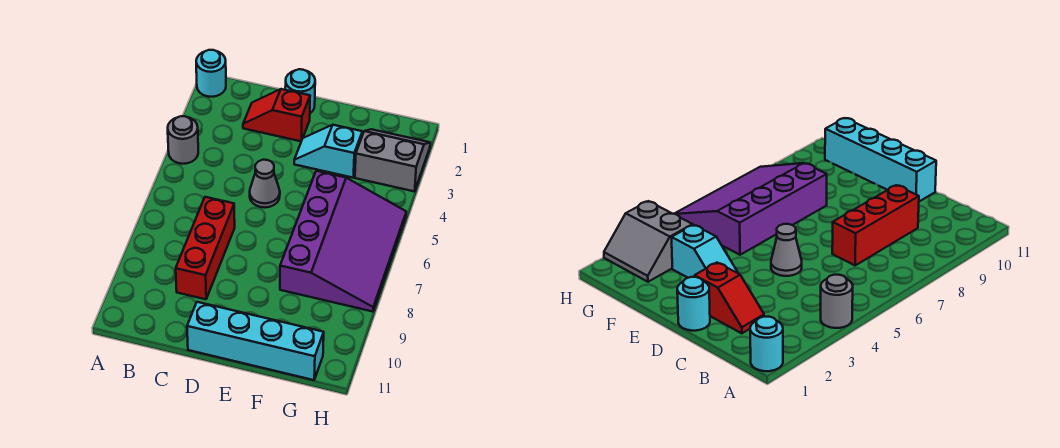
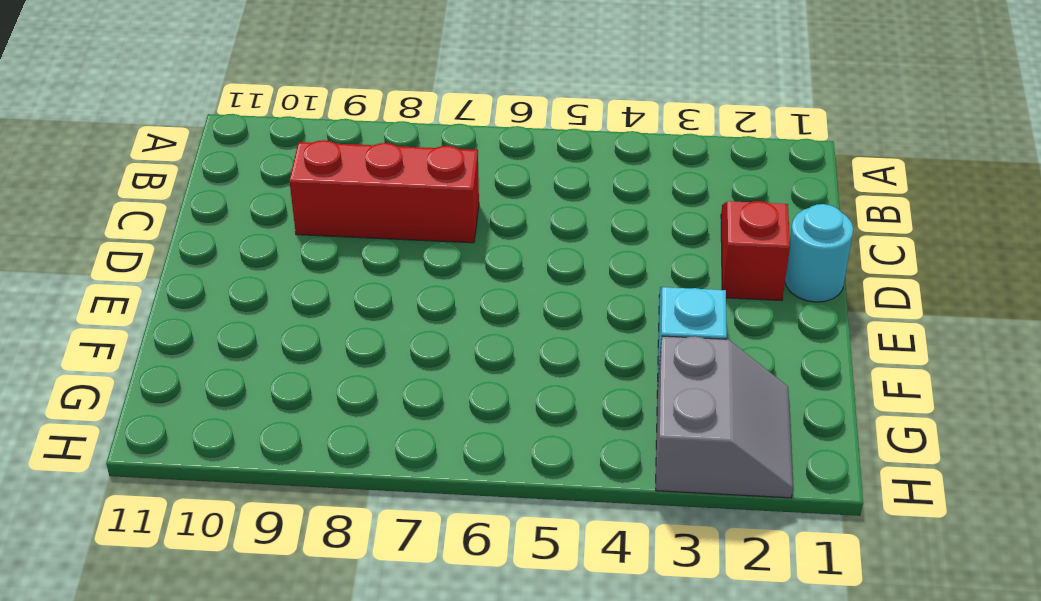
none -> cyan round brick A1 level 1
none -> grey round brick A4 level 1

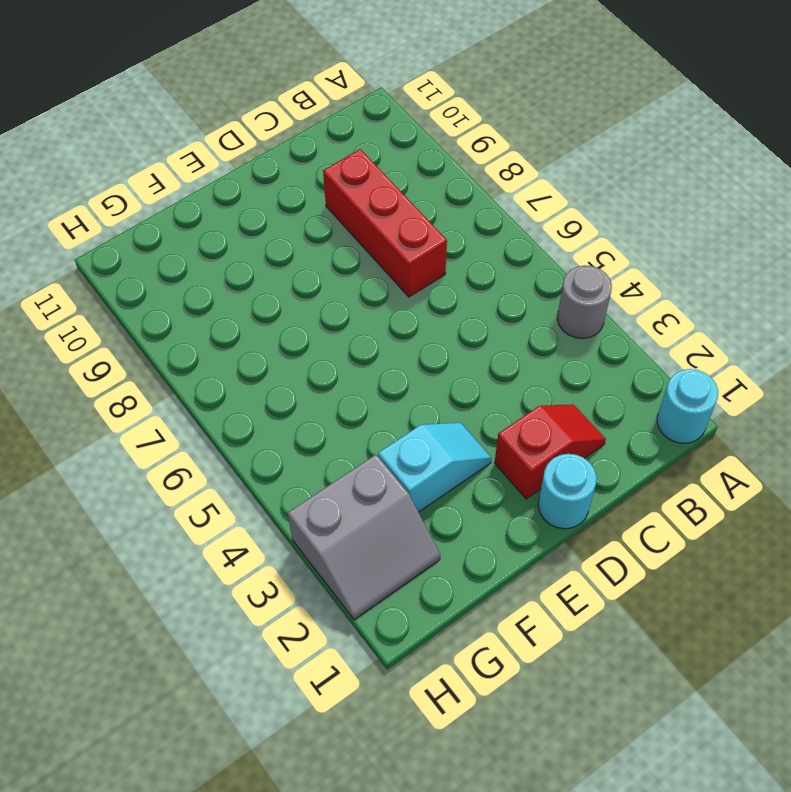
none -> grey cone D5 level 1
none -> cyan brick D11:G11 level 1

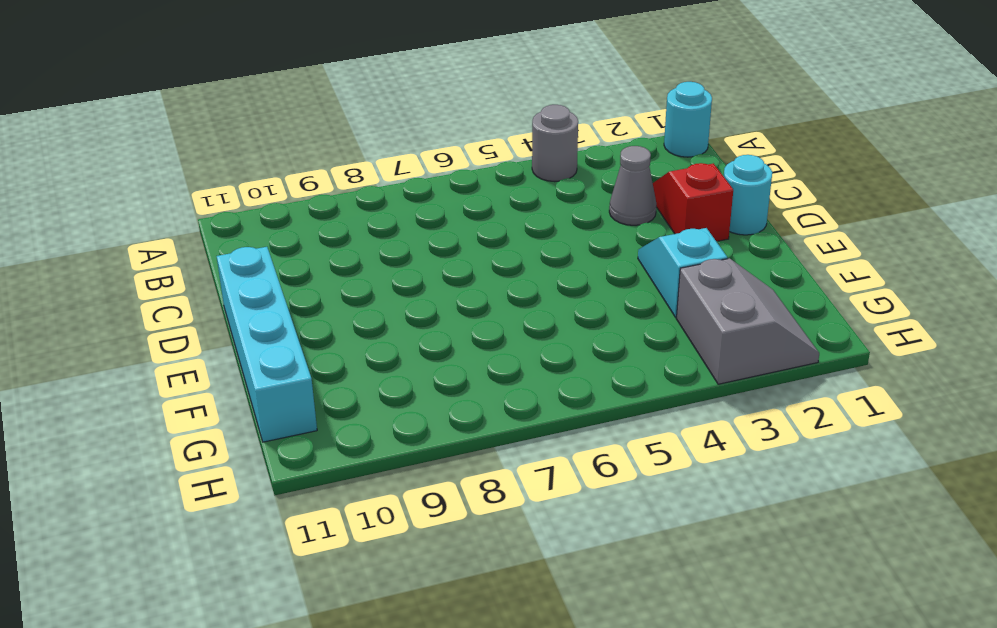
grey cone C3 level 1 -> grey cone D5 level 1
none -> red brick C7:C9 level 1
none -> purple slope F5:H8 level 1 top F

